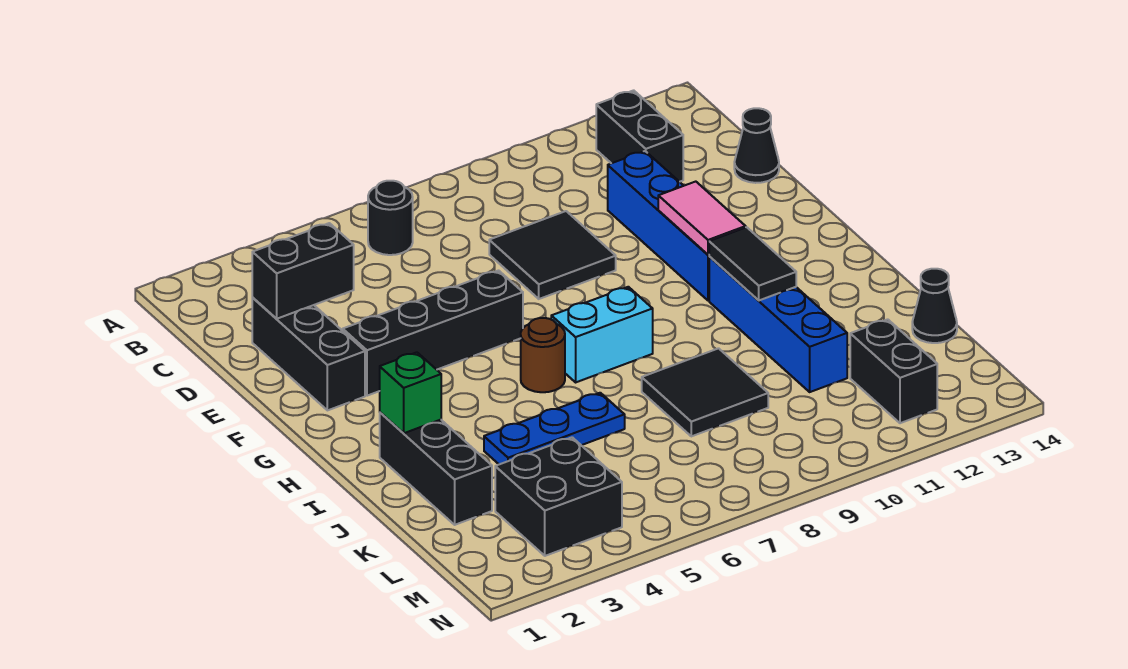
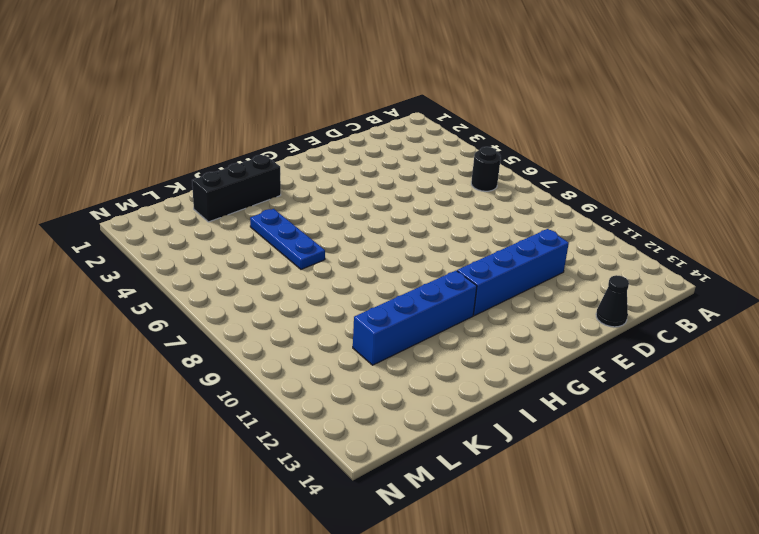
none -> black brick B12:C12 level 1
none -> black brick D2:F2 level 1
none -> black tile D8:E9 level 1

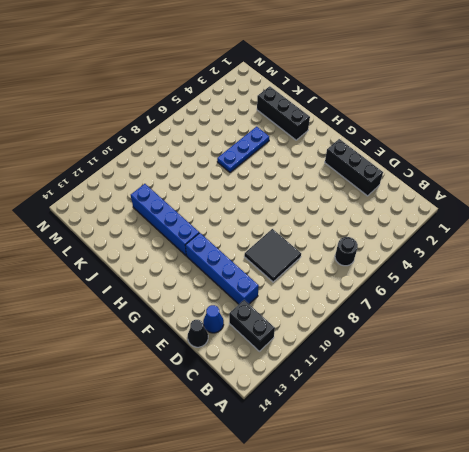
blue cone D13 level 1 -> none
none -> black brick F3:F6 level 1
none -> brown round brick H6 level 1
none -> cyan brick H7:H8 level 1

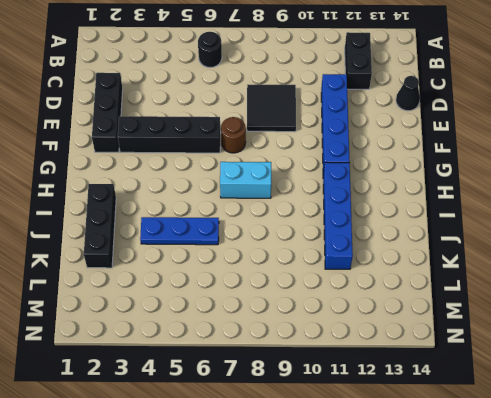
brown round brick F7 level 1 -> brown round brick H6 level 1
none -> black tile J8:K9 level 1
none -> black cone K14 level 1
none -> black brick L3:M4 level 1

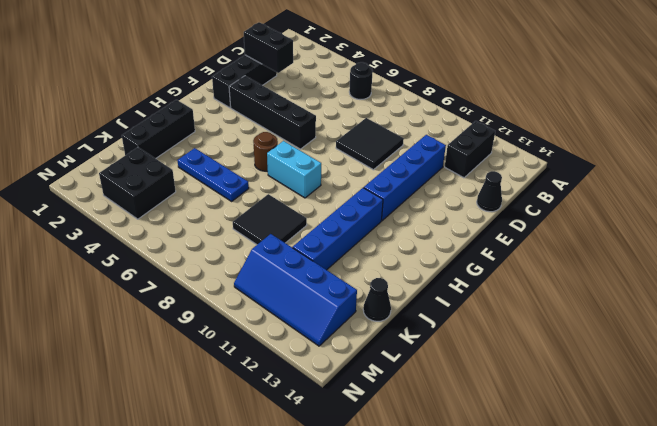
blue slope L10:M13 level 1 top L -> black brick L12:M12 level 1
none -> pink tile F11:G11 level 2
none -> black tile H11:I11 level 2
none -> green brick I2 level 2

